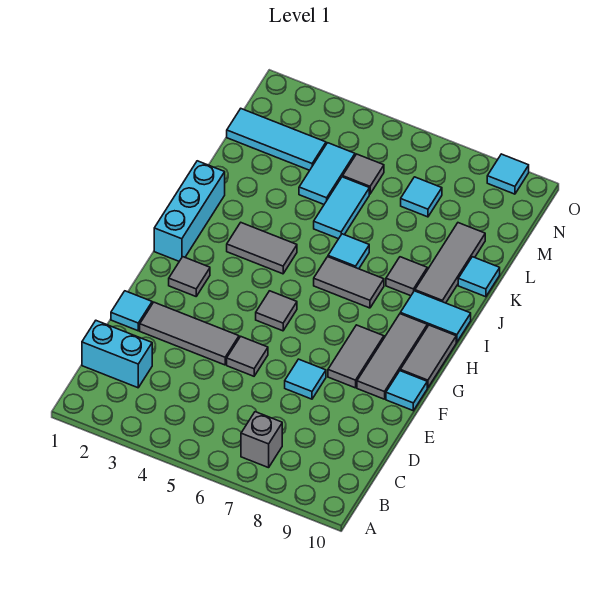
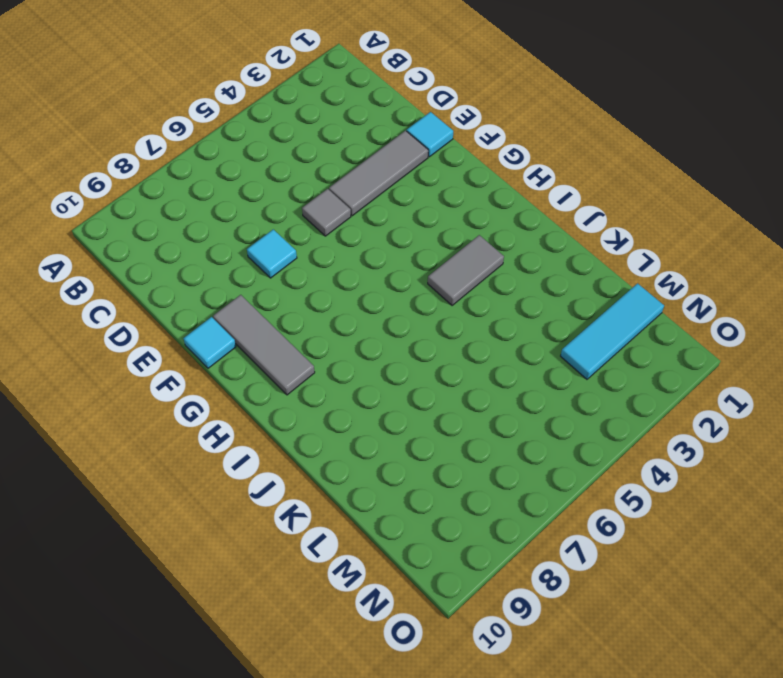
none -> grey brick B7 level 1
none -> cyan brick C1:C2 level 1
none -> grey tile F8:G8 level 1

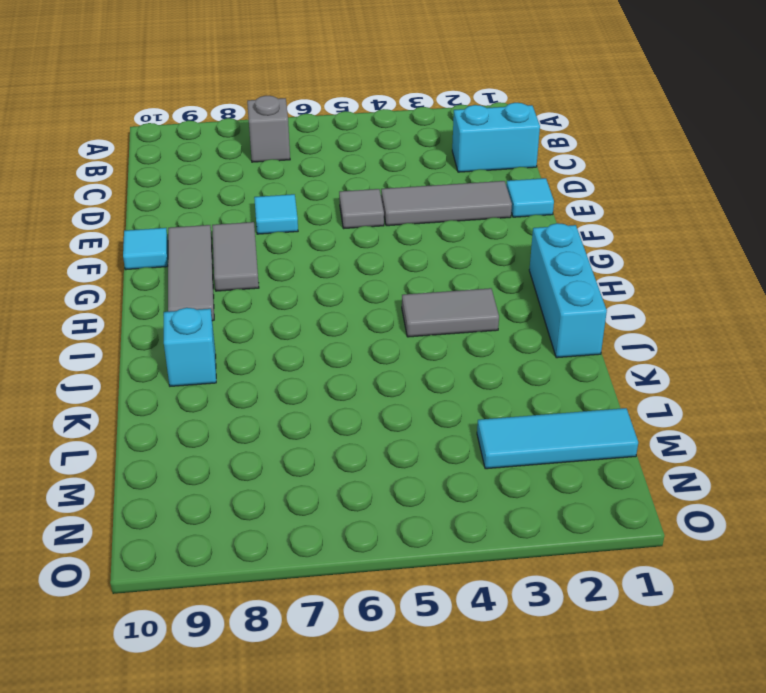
cyan brick J9 level 1 -> grey tile J9:L9 level 1
none -> grey tile G2 level 1
none -> grey tile G5 level 1
none -> grey tile G10:H10 level 1

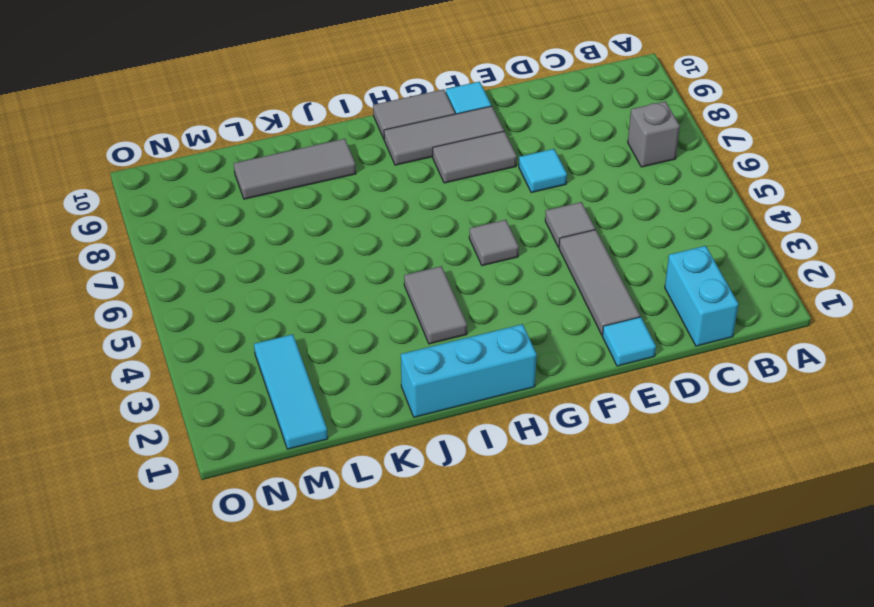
none -> grey tile G2 level 1
none -> grey tile I6:I7 level 1
none -> cyan tile I9:I10 level 1

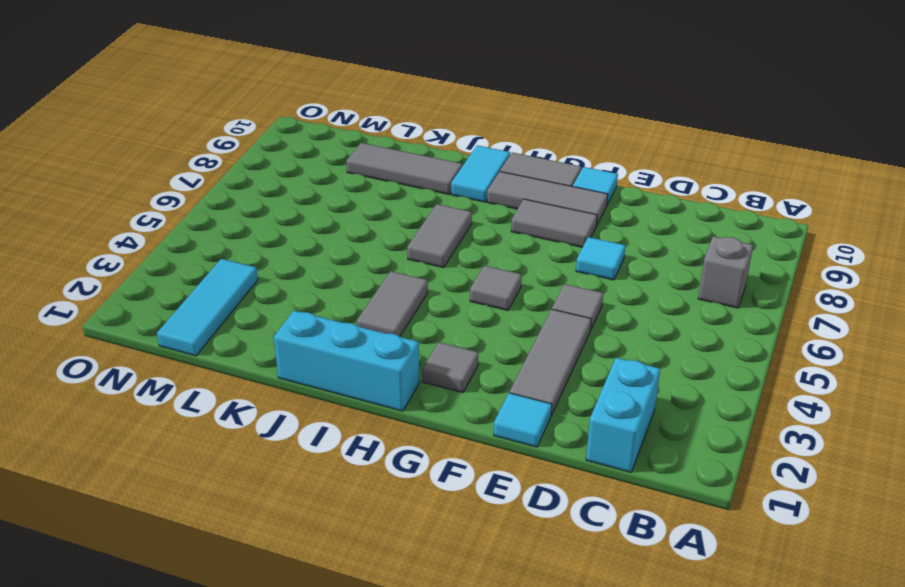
none -> cyan tile J6 level 1
none -> grey tile J8 level 1
none -> cyan tile K5:L5 level 1

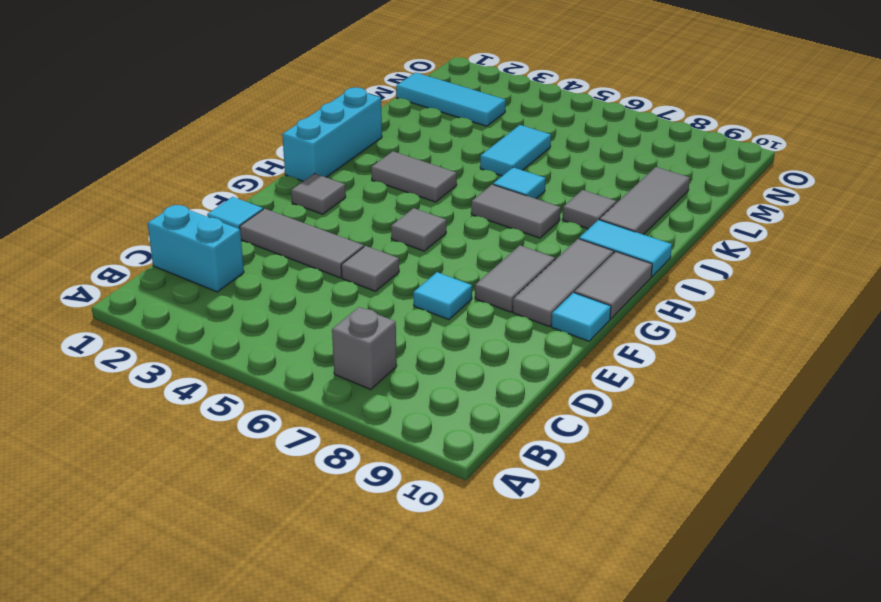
none -> cyan tile K10 level 1
none -> cyan tile L4:M4 level 1
none -> grey tile M5 level 1

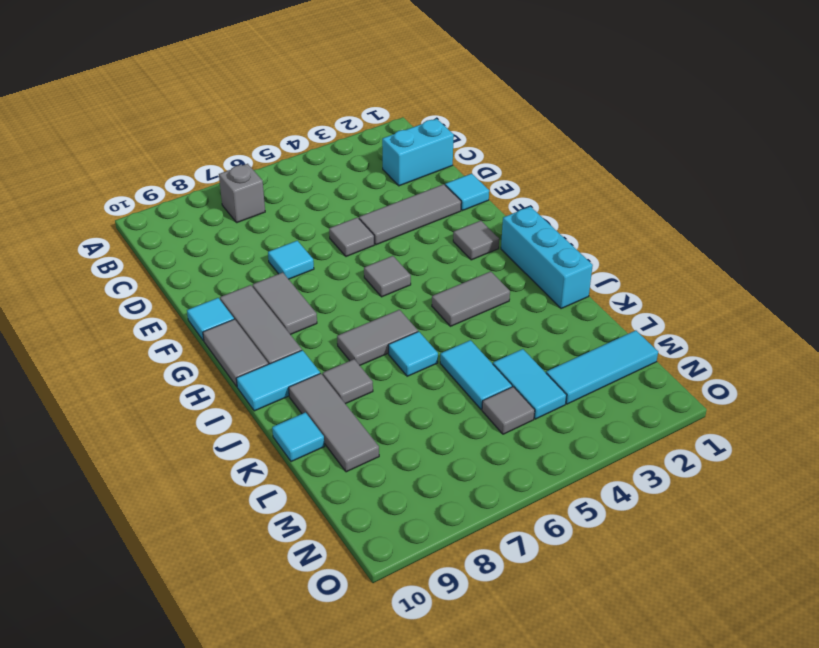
none -> cyan tile M7 level 1
none -> cyan tile O9 level 1

